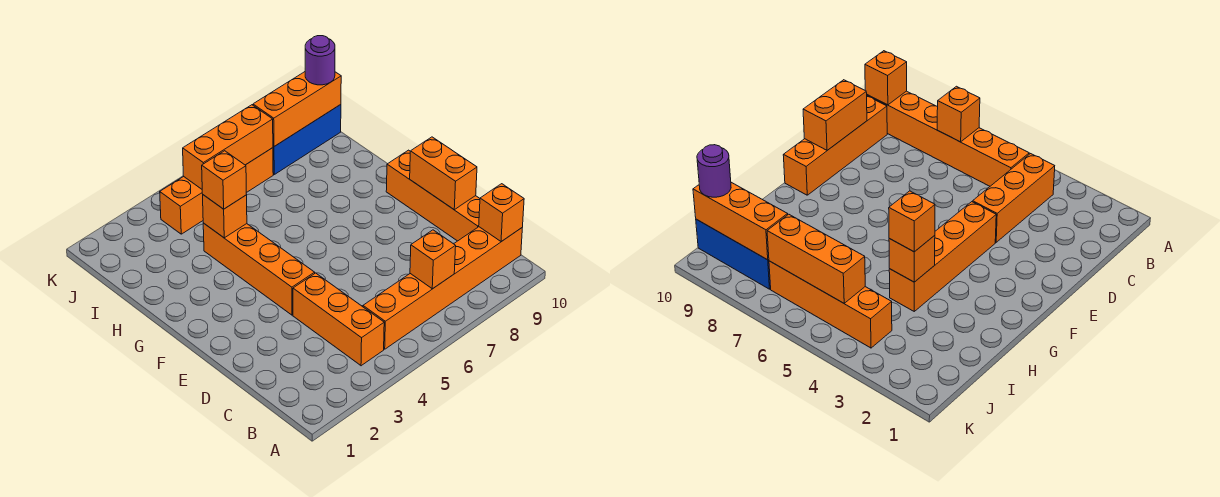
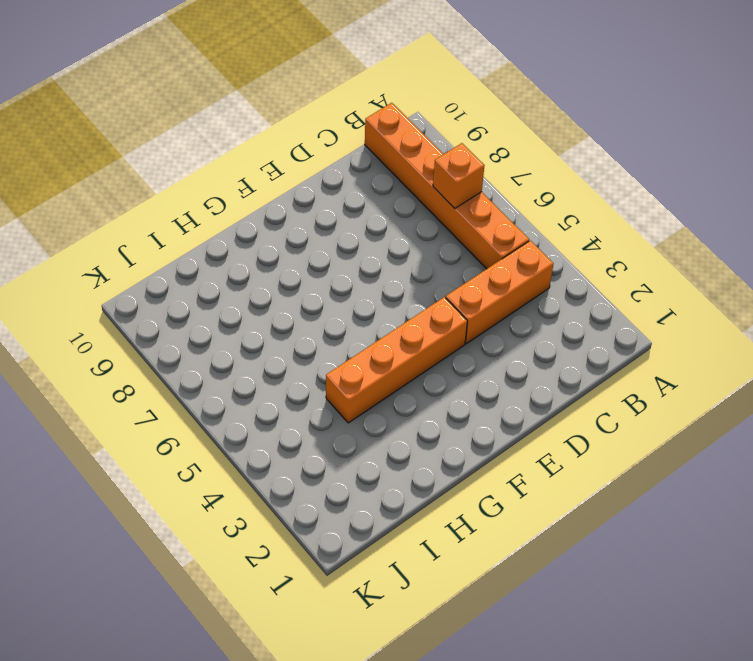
none -> orange brick C10:F10 level 1
none -> orange brick J4:J7 level 1
none -> blue brick J8:J10 level 1

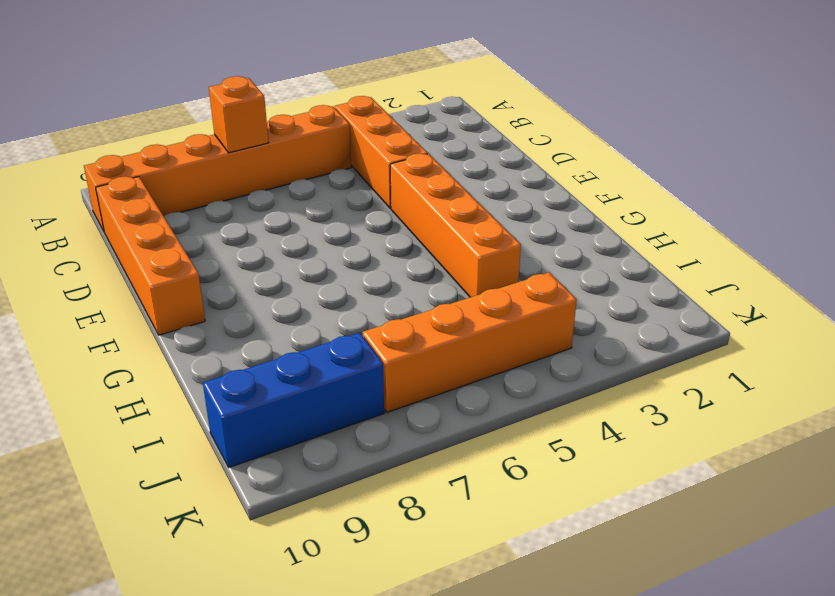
none -> orange brick B10 level 2
none -> orange brick D10:E10 level 2
none -> orange brick H4 level 2

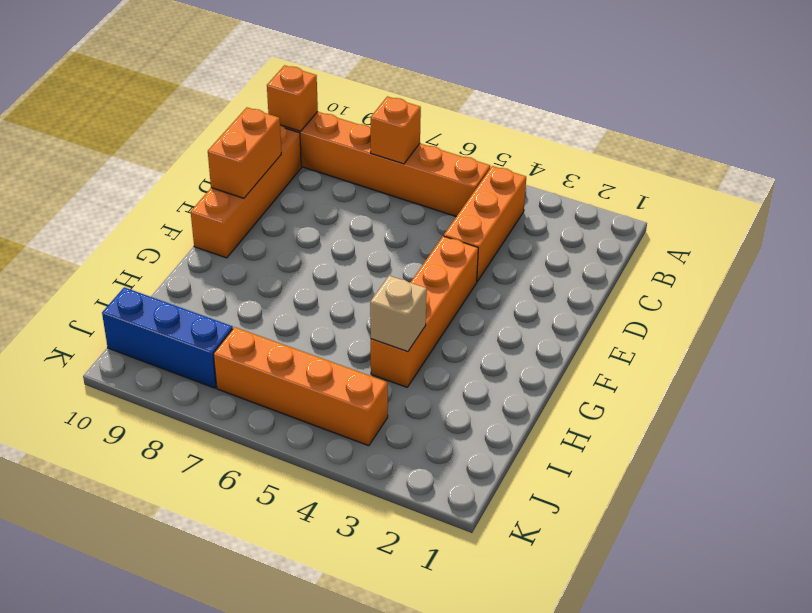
tan brick H4 level 2 -> orange brick H4 level 2
none -> orange brick J5:J7 level 2
none -> orange brick J8:J10 level 2
none -> orange brick H4 level 3

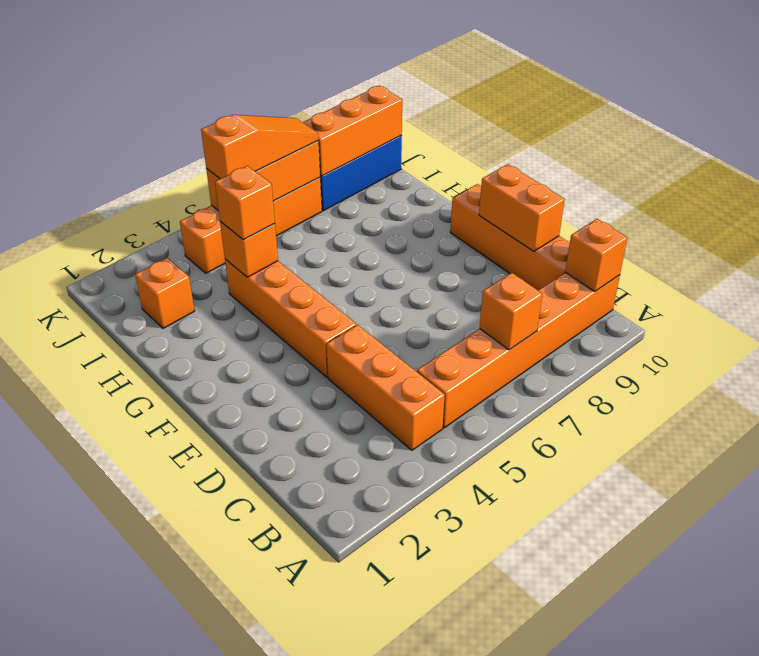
orange brick I2 level 1 -> none
orange slope J5:J7 level 3 top 5 -> none
none -> purple round brick J10 level 3

